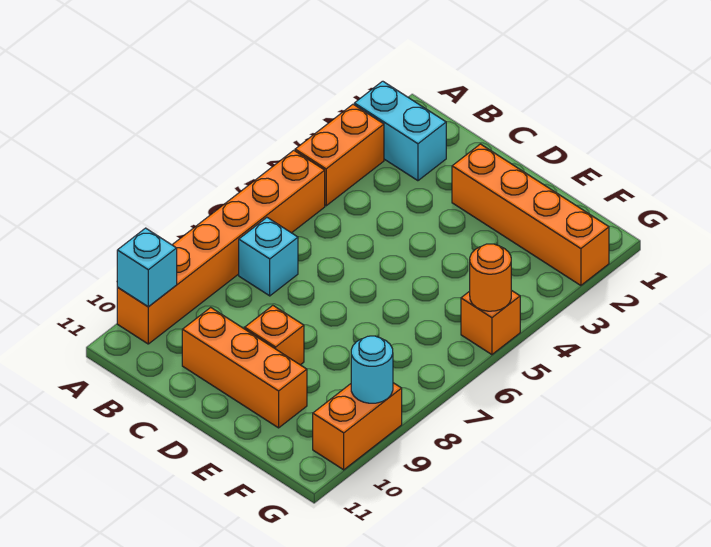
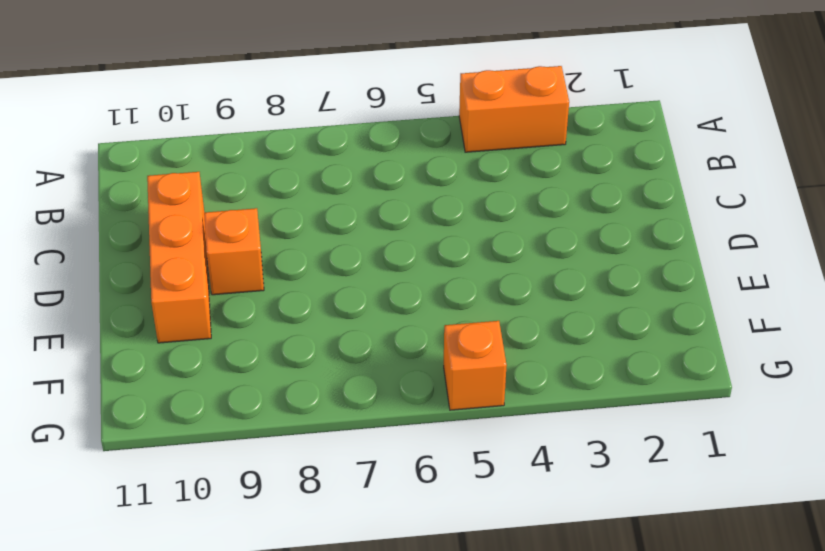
none -> cyan brick A2:B2 level 1
none -> orange brick A5:A10 level 1
none -> cyan brick B7 level 1

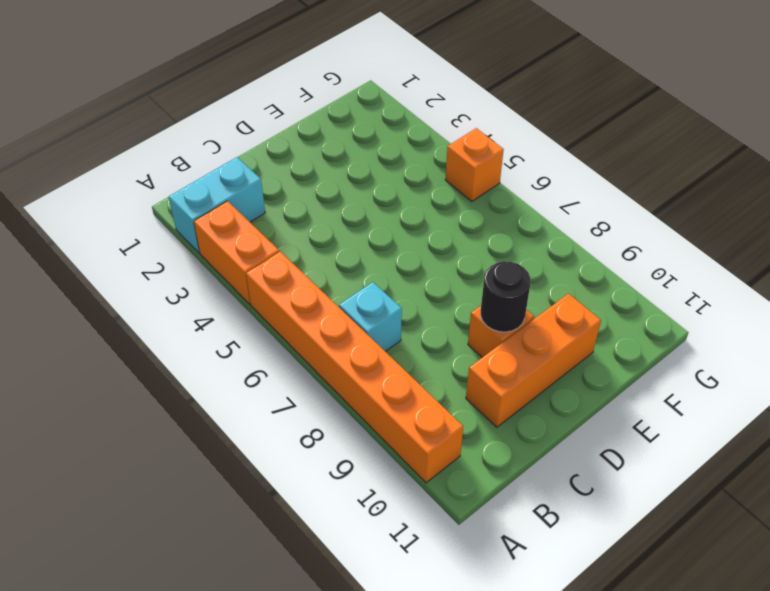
black round brick D9 level 2 -> none
none -> orange brick D2:G2 level 1
none -> orange brick G9:G10 level 1
none -> cyan brick A10 level 2

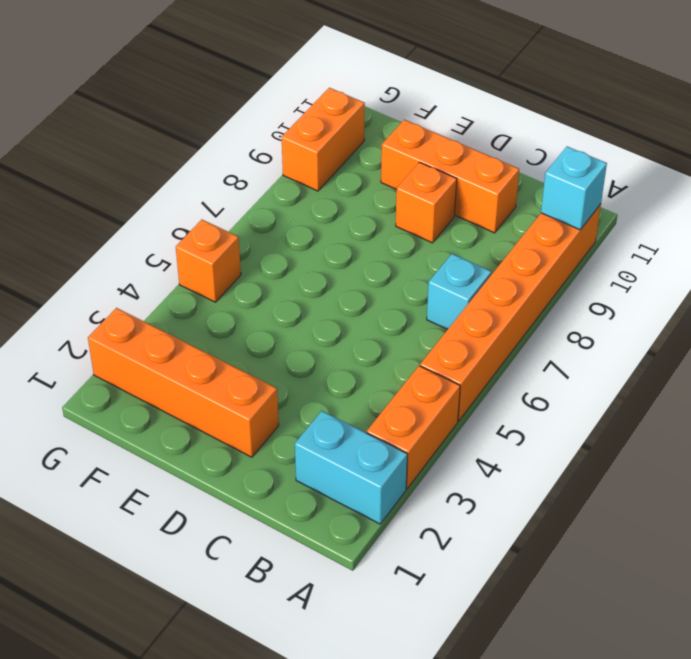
none -> orange round brick G5 level 2
none -> cyan round brick G9 level 2

